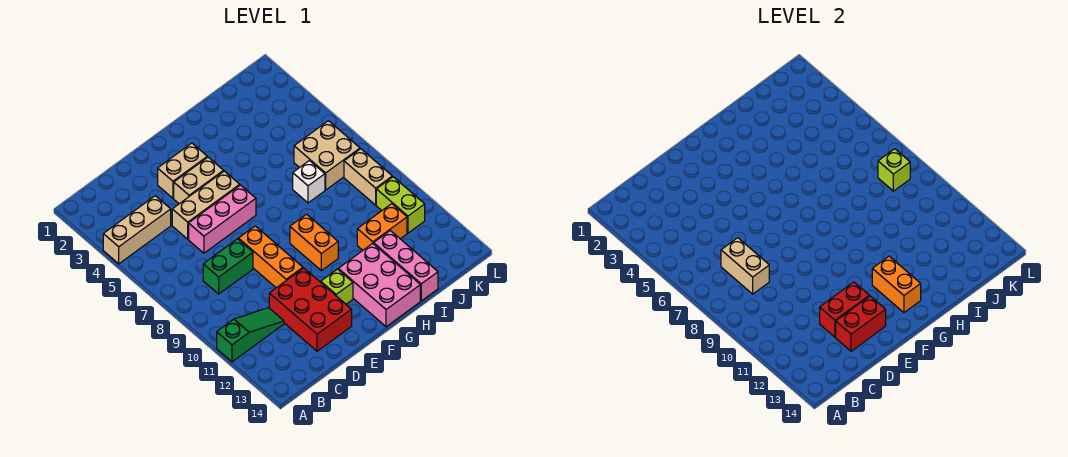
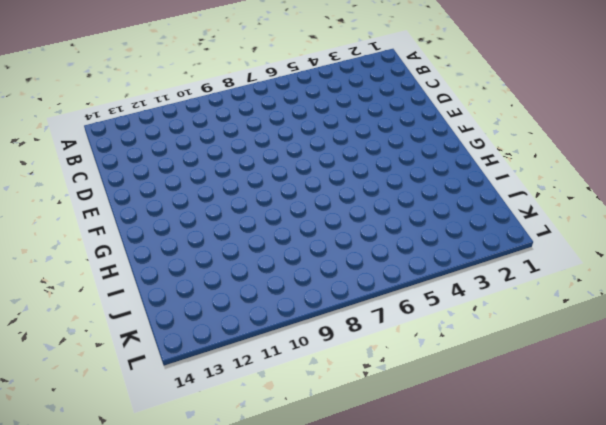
none -> tan brick A4:C4 level 1
none -> green slope A11:C11 level 1 top A
none -> green brick C8:D8 level 1

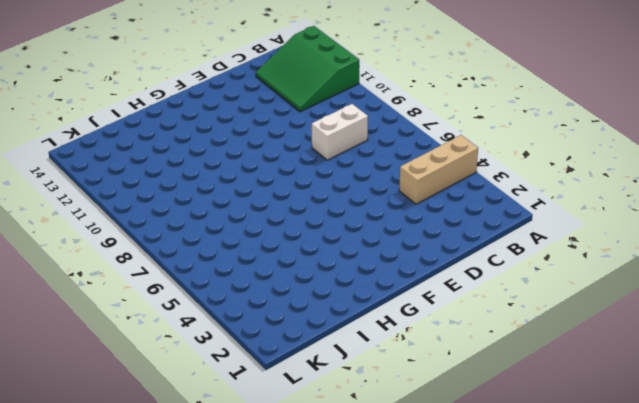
green slope A11:C13 level 1 top A -> green slope A11:C11 level 1 top A
white brick C8:D8 level 1 -> green brick C8:D8 level 1
none -> tan brick D5:F5 level 1
none -> pink brick D6:F6 level 1
none -> red brick D11:E13 level 1

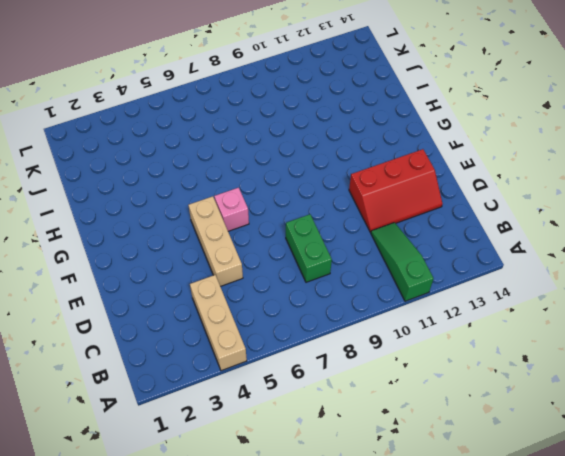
red slope D11:E13 level 1 top E -> red brick D11:E13 level 1
pink brick F6 level 1 -> pink brick D6:F6 level 1
none -> tan brick E3:F3 level 1
none -> tan brick E4:F4 level 1
none -> orange brick E8:E10 level 1

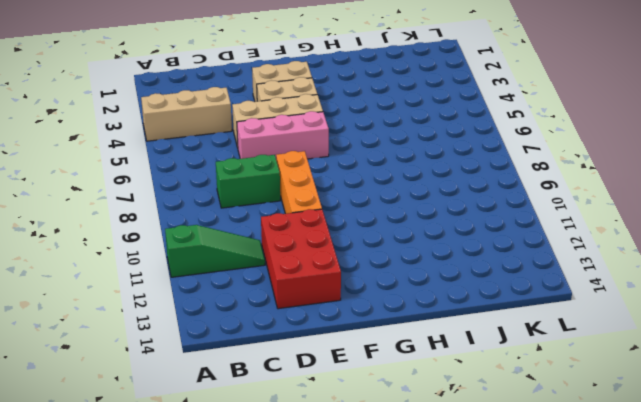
none -> lime brick F12 level 1
none -> orange brick G9:G10 level 1
none -> pink brick G12:H14 level 1

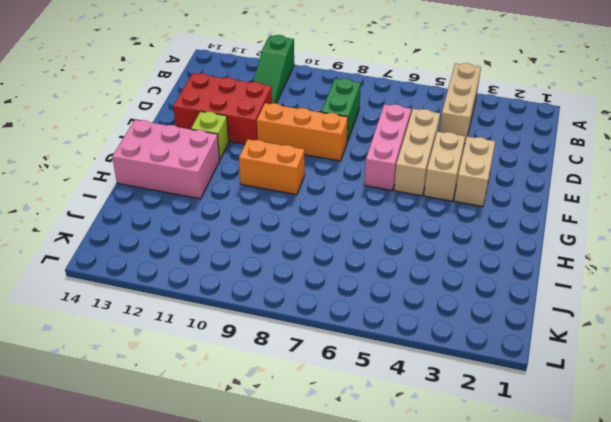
none -> white brick I7 level 1
none -> orange brick I11:J11 level 1
none -> pink brick I12:I14 level 1

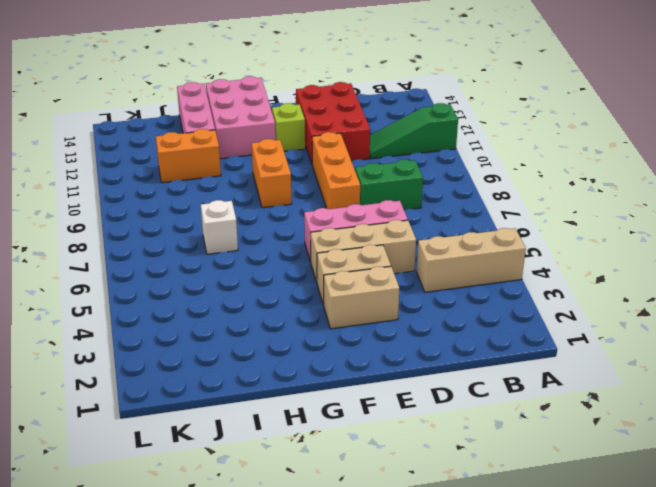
none -> tan brick J6:K7 level 1
none -> tan brick K8:K9 level 1
none -> lime brick K10:K11 level 1

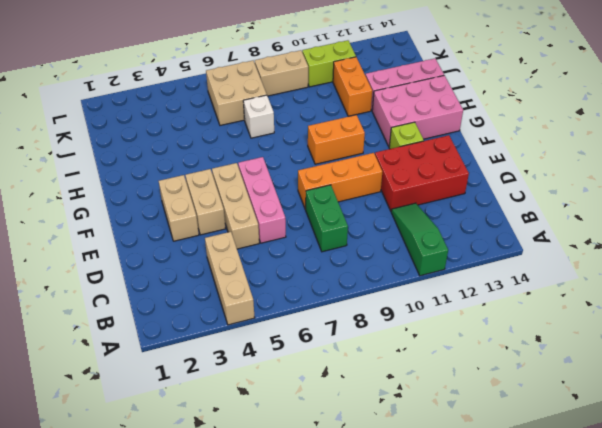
none -> tan brick C7:C8 level 2
none -> red brick D12:E12 level 2
none -> red brick D13:E13 level 2

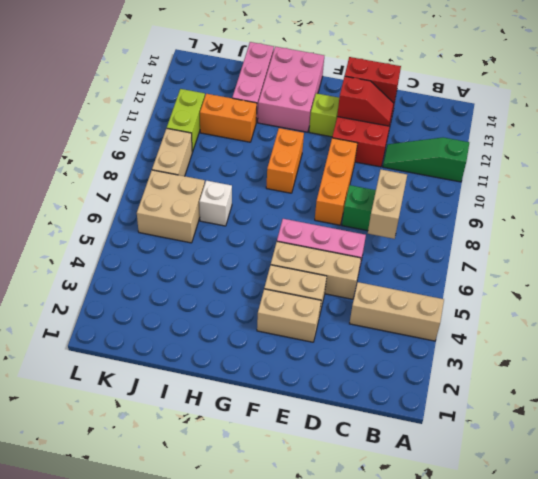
red slope D12:E12 level 2 top E -> red brick D12:E12 level 2
none -> orange brick G12:G13 level 2
none -> lime brick K8 level 2

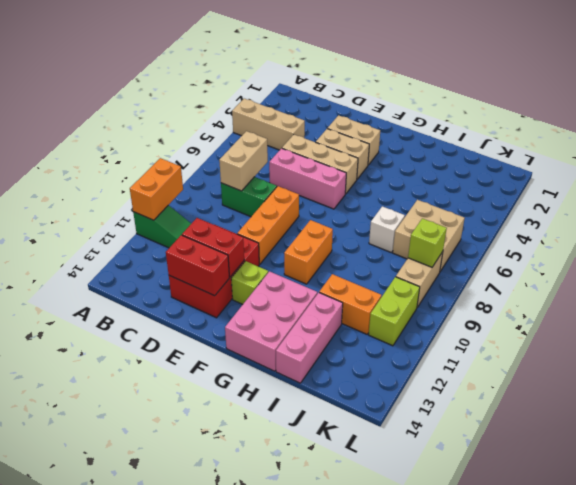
orange brick A10:A11 level 2 -> orange brick G12:G13 level 2

